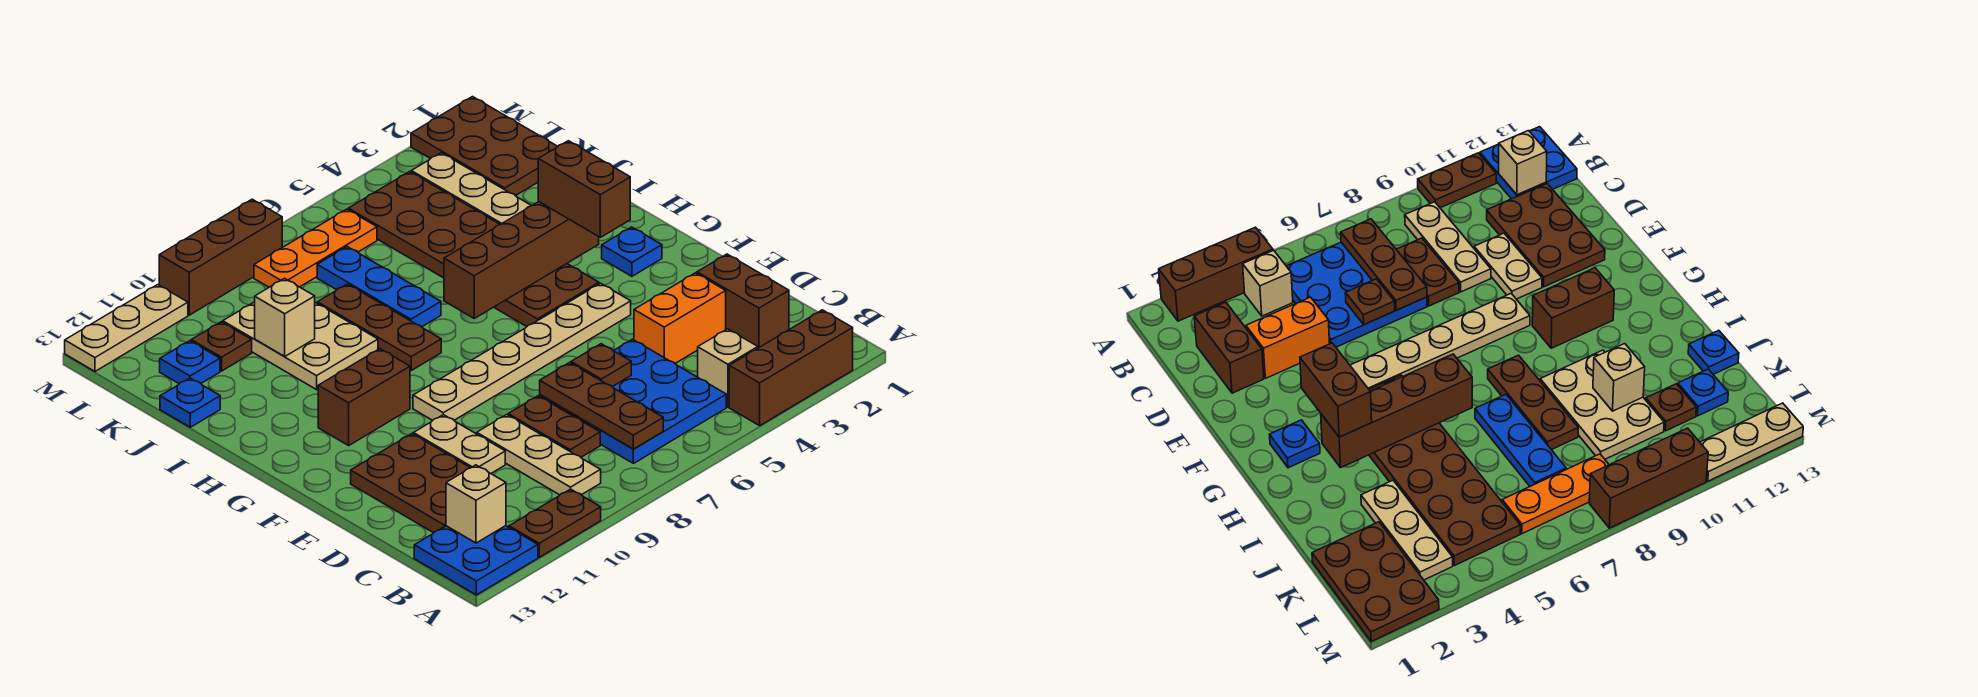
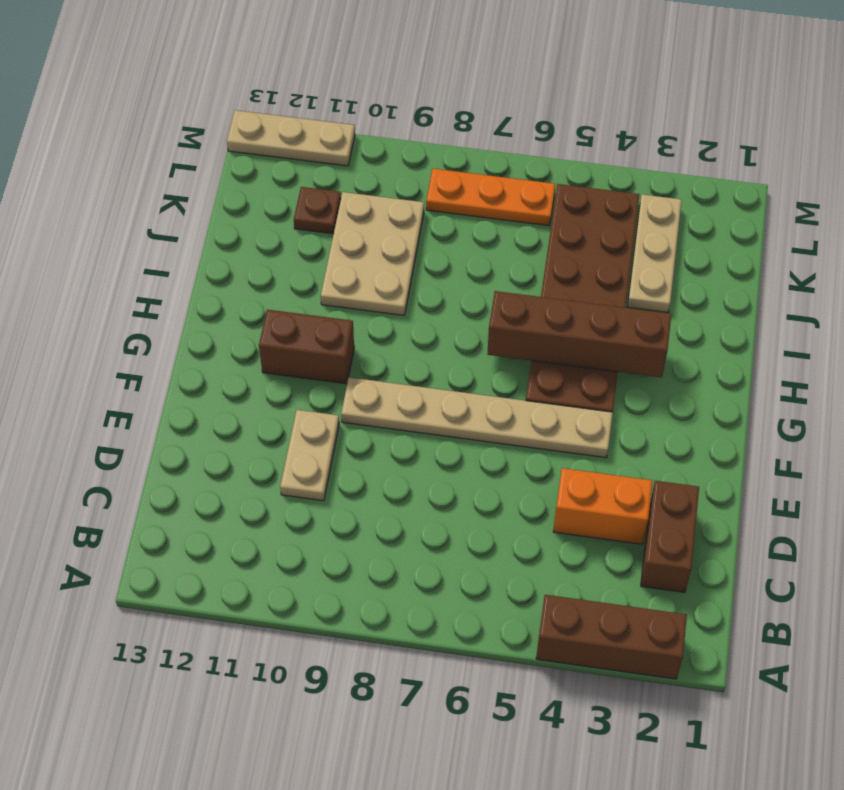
none -> brown plate A10:A11 level 1
none -> blue plate A12:B13 level 1
none -> tan brick B4 level 1
none -> blue plate B5:D7 level 1

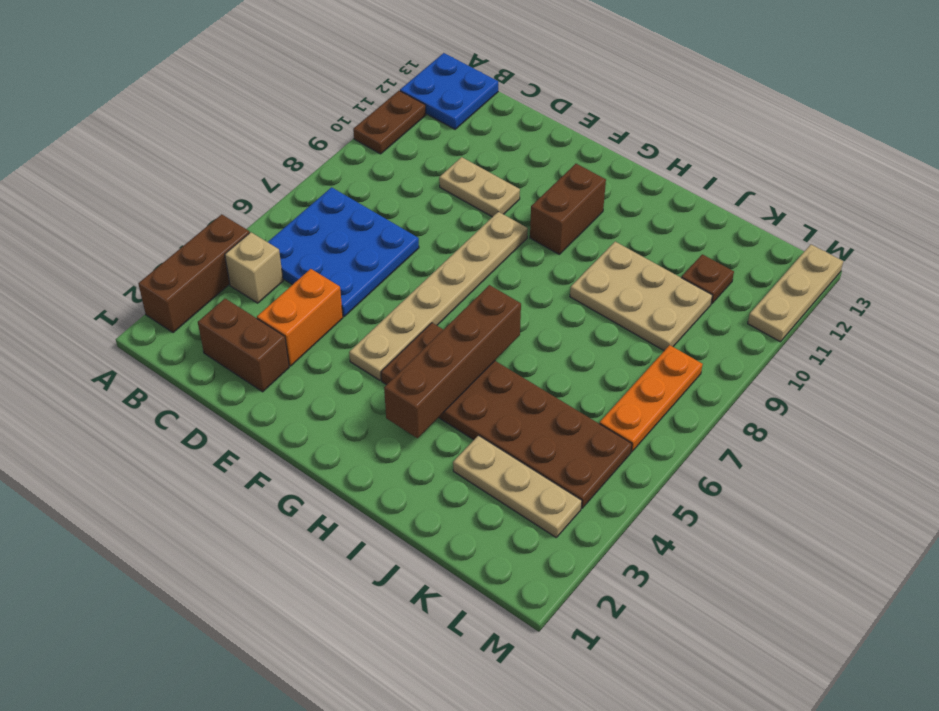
none -> tan plate B9:D9 level 1
none -> brown plate C8:D8 level 1
none -> brown plate C11:E12 level 1
none -> blue plate G2 level 1

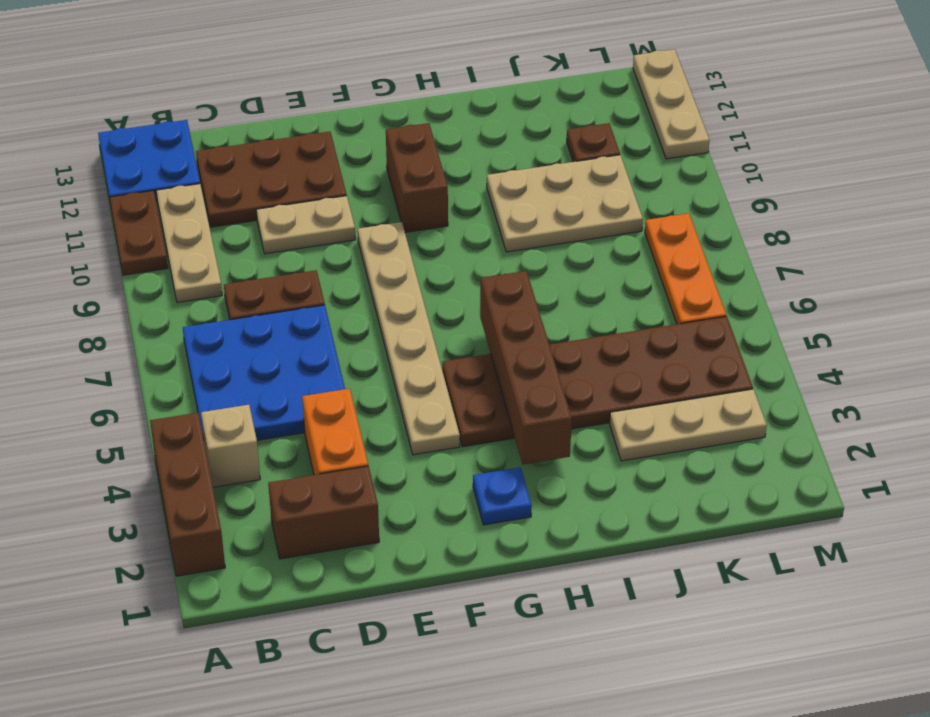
tan plate B9:B11 level 1 -> tan plate B9:D9 level 1
none -> brown plate H8:J8 level 1
none -> blue plate I7:K7 level 1
none -> blue plate J13 level 1
none -> brown plate K1:M2 level 1

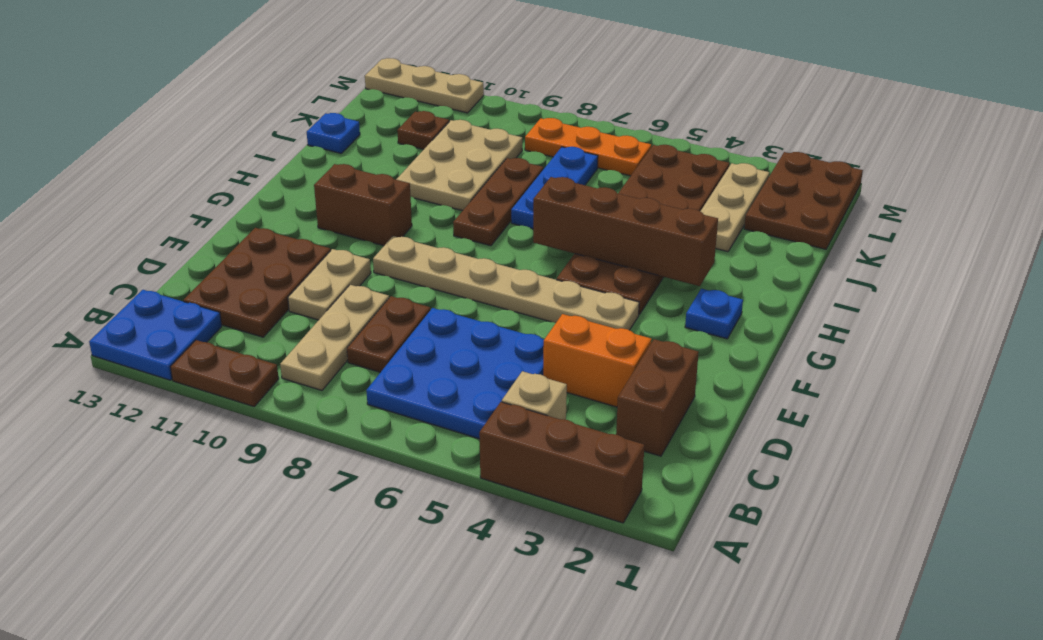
none -> blue plate K12 level 1
none -> brown brick M8:M10 level 1
none -> brown plate B7:D7 level 2
none -> tan brick B12 level 2

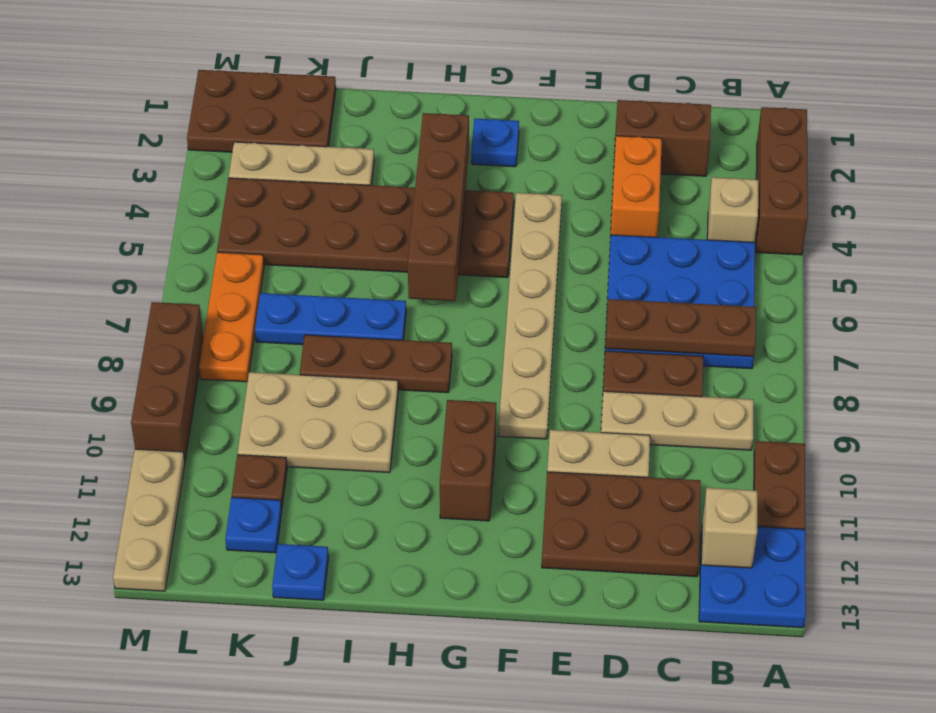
none -> brown plate D6 level 2
none -> tan brick J10 level 2
none -> brown brick G3:H3 level 3

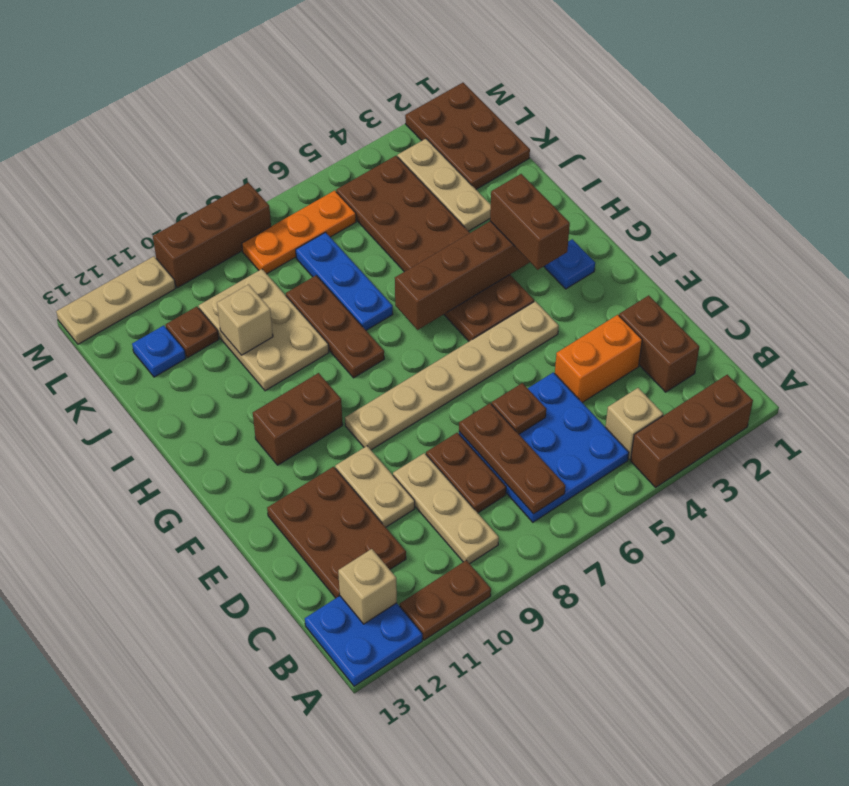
none -> blue plate J13 level 1

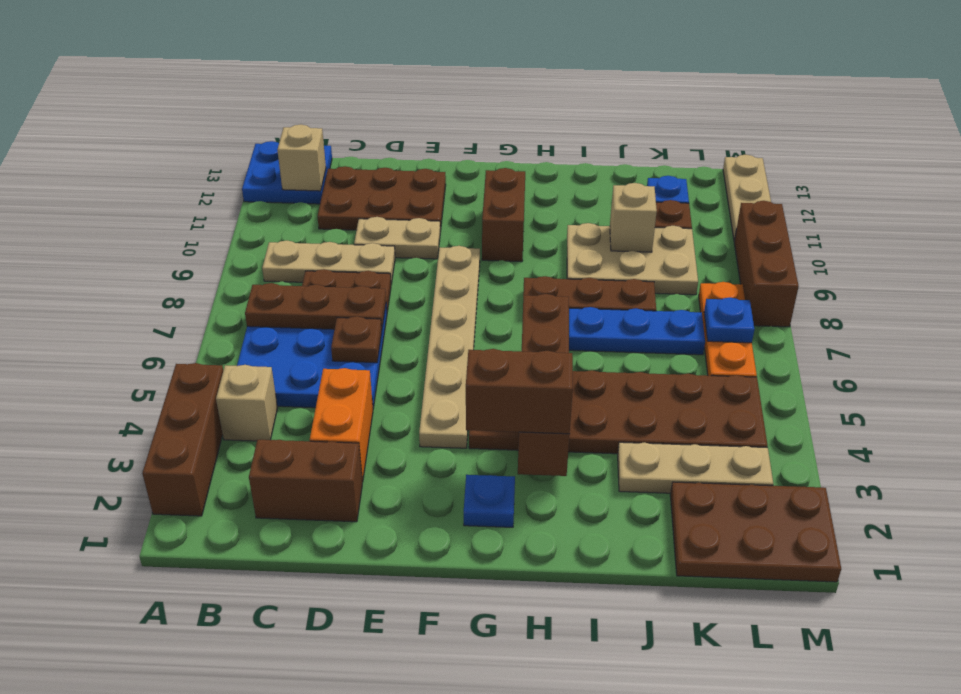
blue plate L7 level 2 -> blue plate J13 level 1
none -> brown plate A10:A11 level 1

